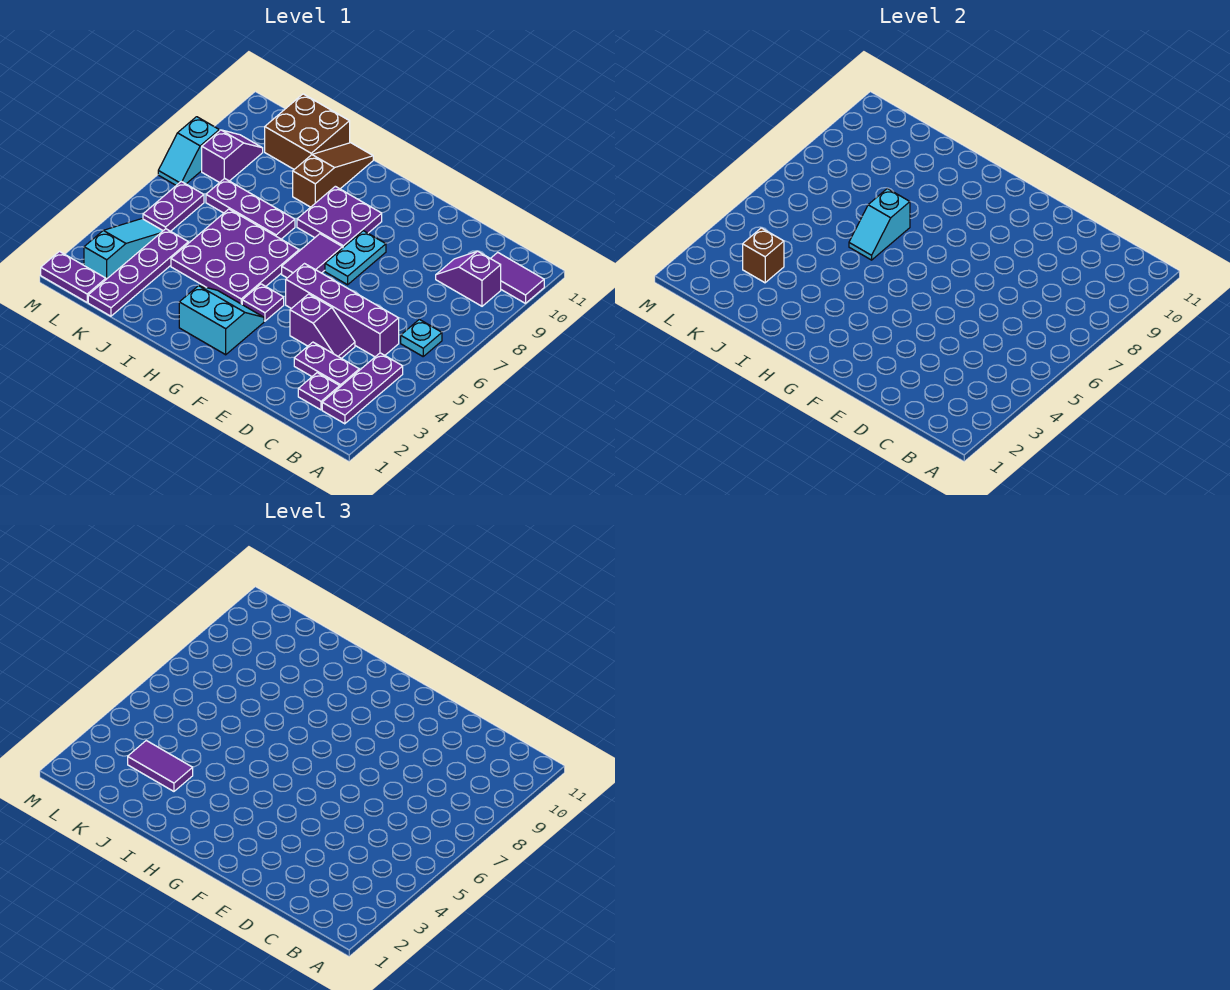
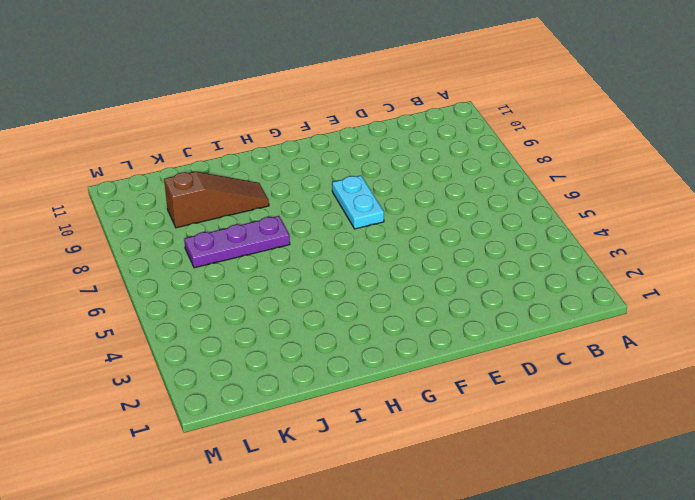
brown slope I9:K9 level 1 top K -> brown slope I9:I11 level 1 top 9
none -> purple tile A10:B10 level 1
none -> purple plate B2:B4 level 1
none -> cyan plate B6 level 1

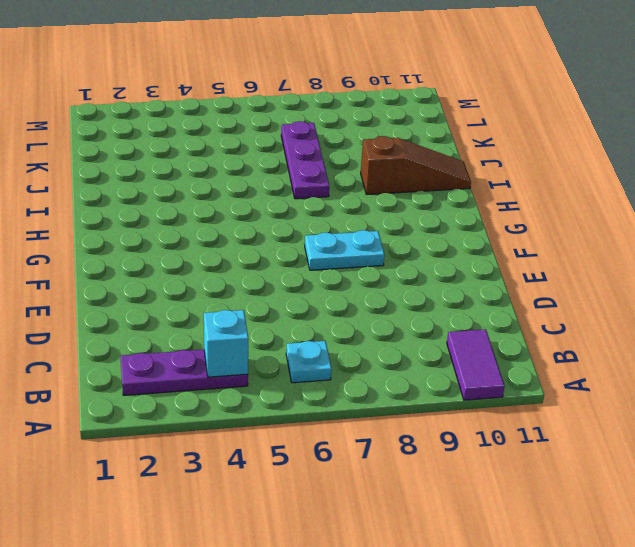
cyan brick B4 level 2 -> none
none -> purple slope B9:C9 level 1 top B
none -> purple plate C2 level 1
none -> purple plate C3:D3 level 1

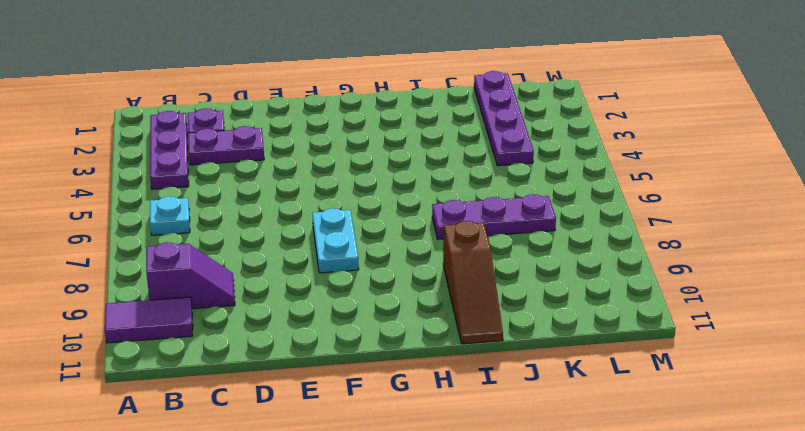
none -> purple brick C5:F5 level 1
none -> purple slope D4:E4 level 1 top E
none -> cyan slope G2:H3 level 1 top 2

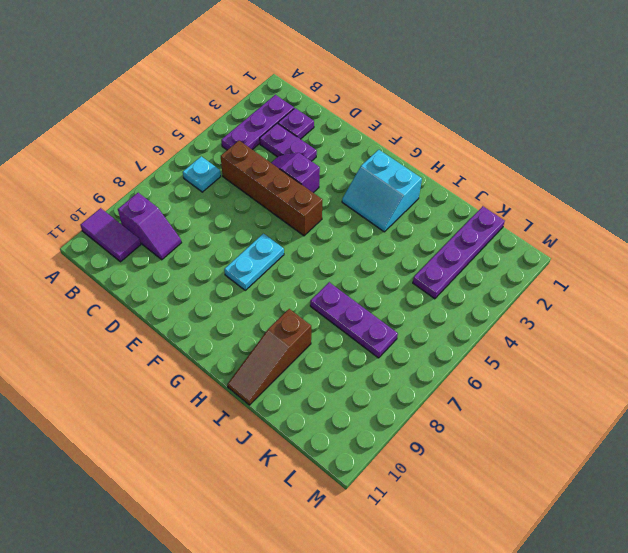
brown brick C5:F5 level 1 -> purple brick C5:F5 level 1
none -> purple plate G4 level 1
none -> purple tile G6:G7 level 1
none -> purple plate G8:H9 level 1

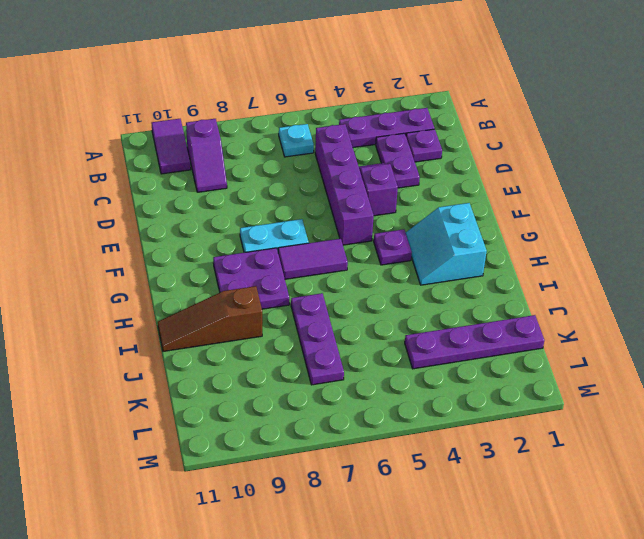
none -> purple plate H4:J6 level 1
none -> brown brick J10:K11 level 1
none -> purple plate L1:M1 level 1

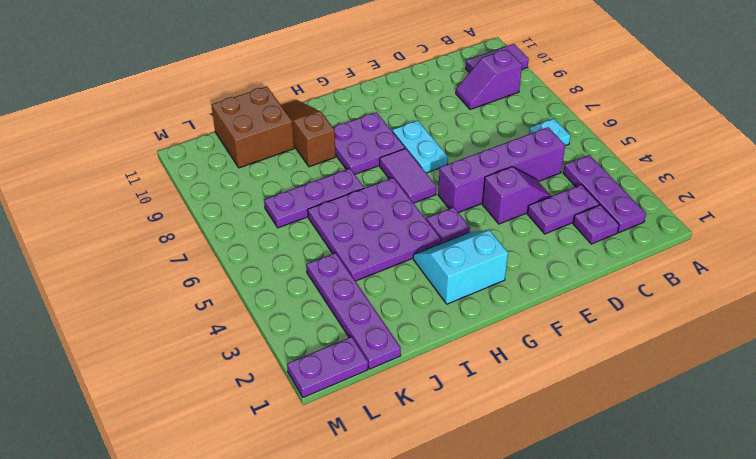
none -> cyan slope L2:L4 level 1 top 2
none -> purple plate L5:L6 level 1
none -> purple slope L8:L9 level 1 top 8

